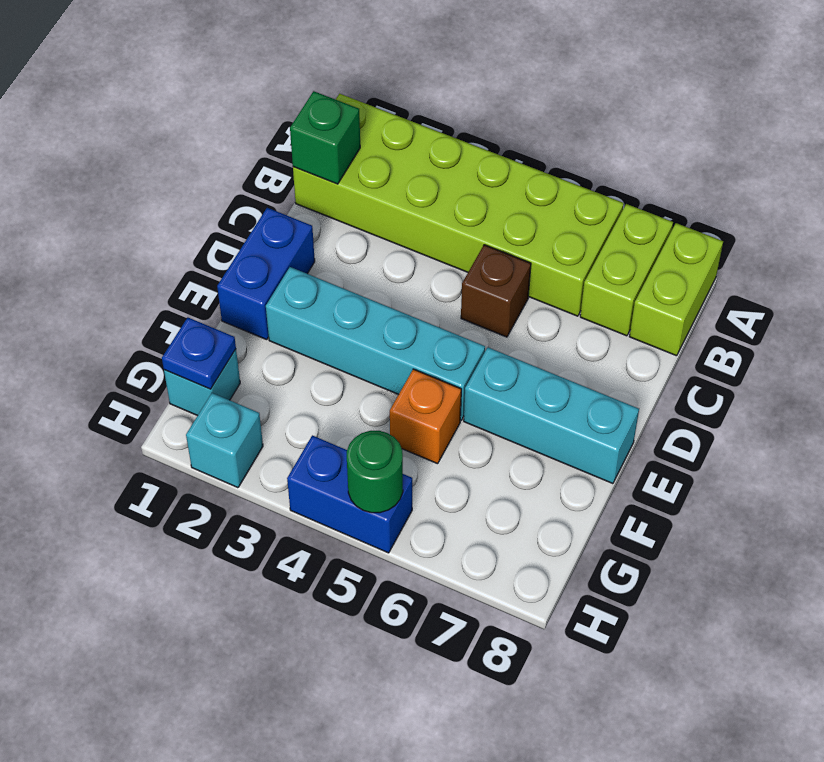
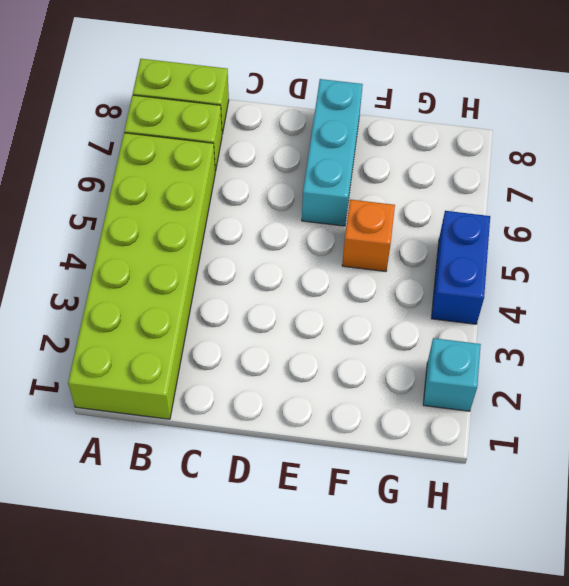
none -> brown brick C5 level 1
none -> blue brick D1:E1 level 1
none -> cyan brick E2:E5 level 1

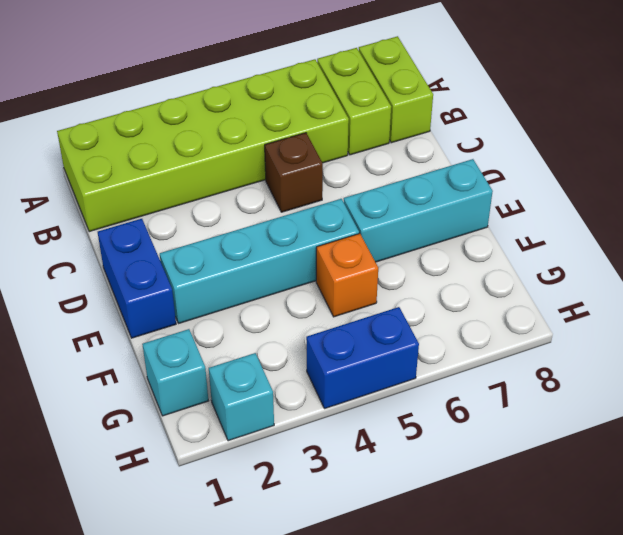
none -> green brick B1 level 2
none -> blue plate G1 level 2
none -> green round brick H5 level 2

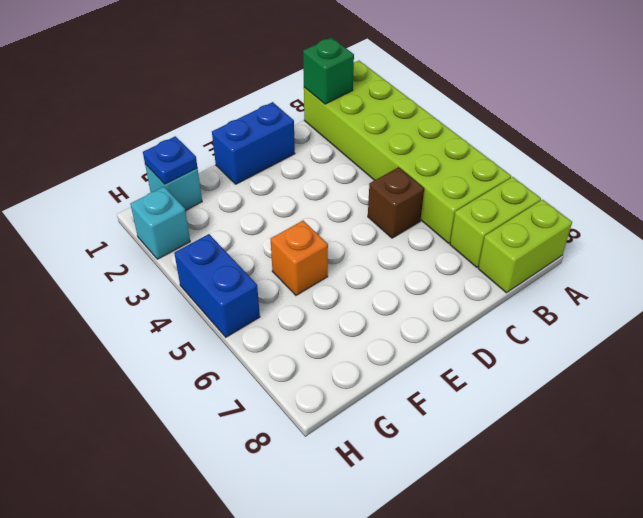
none -> cyan brick E2:E5 level 1
none -> cyan brick E6:E8 level 1
none -> green round brick H5 level 2

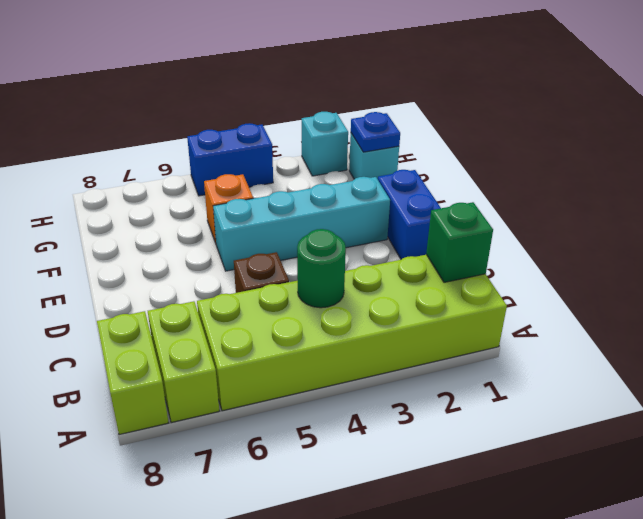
green round brick B4 level 2 -> green round brick H5 level 2
none -> cyan brick E6:E8 level 1

